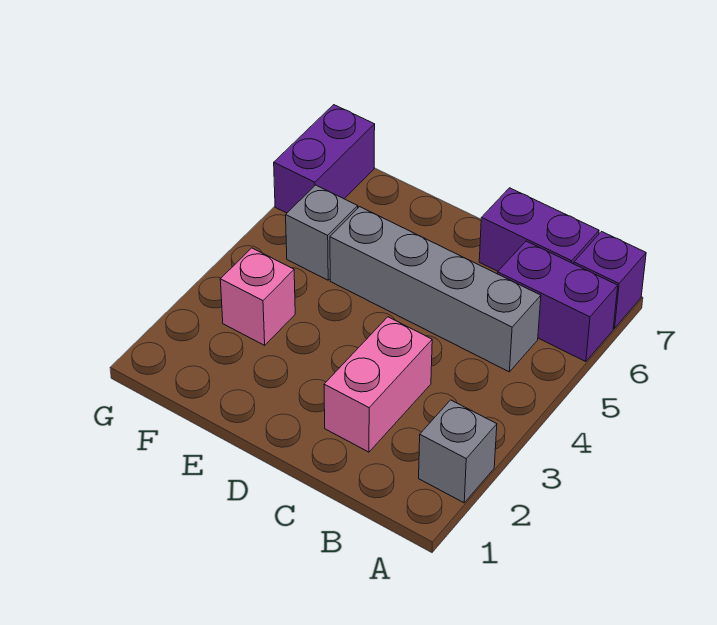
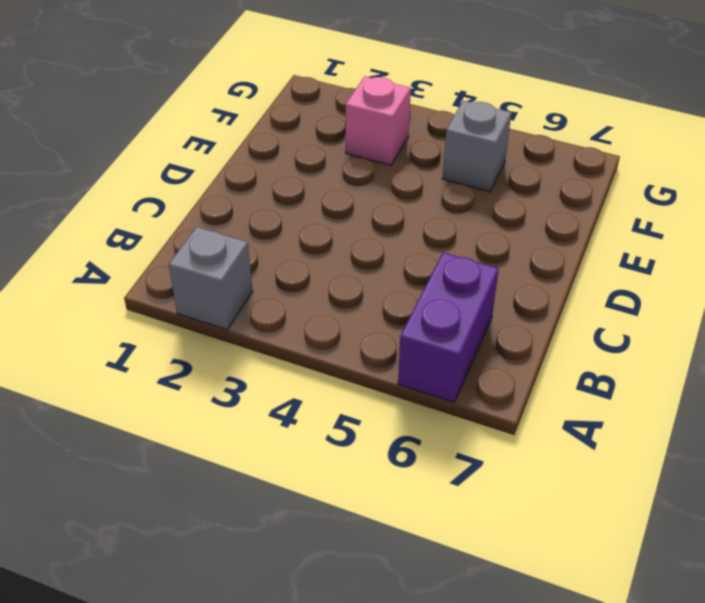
none -> purple brick A7 level 1
none -> grey brick B5:E5 level 1

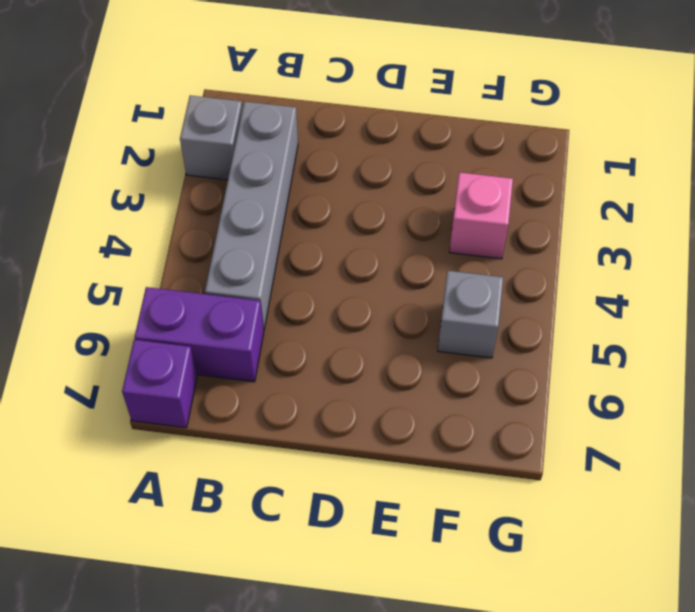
grey brick B2:B5 level 1 -> grey brick B5:E5 level 1
none -> purple brick B7:C7 level 1
none -> pink brick C2:C3 level 1

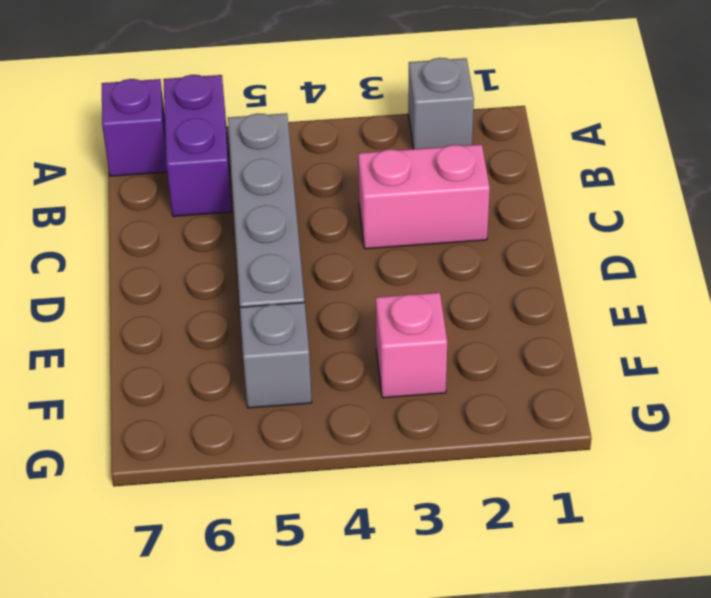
none -> purple brick B7:C7 level 1
none -> purple brick G6:G7 level 1

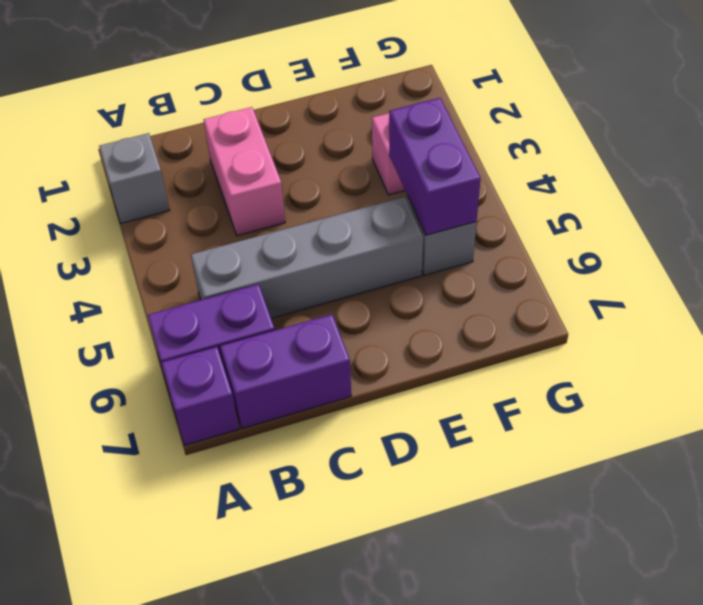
purple brick F4:F5 level 2 -> purple brick G6:G7 level 1

